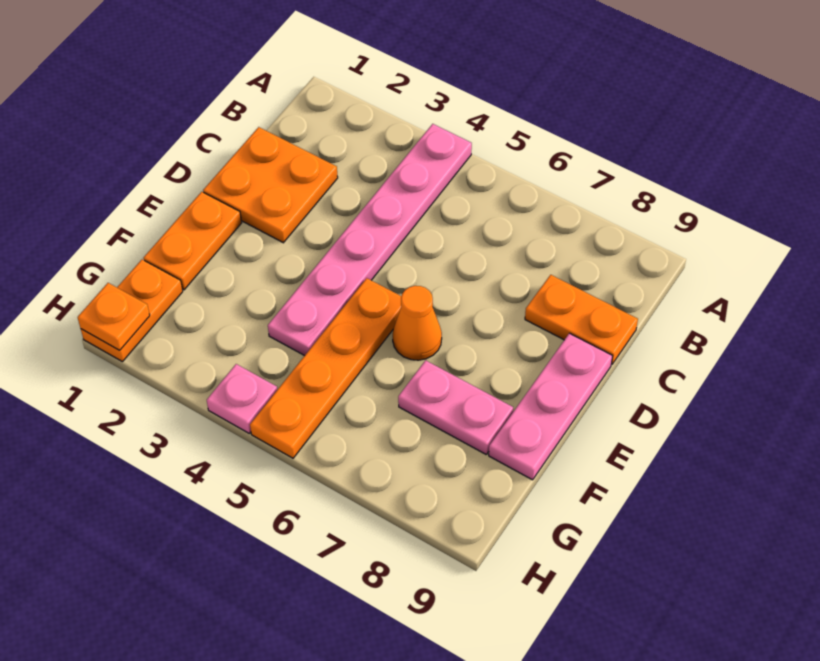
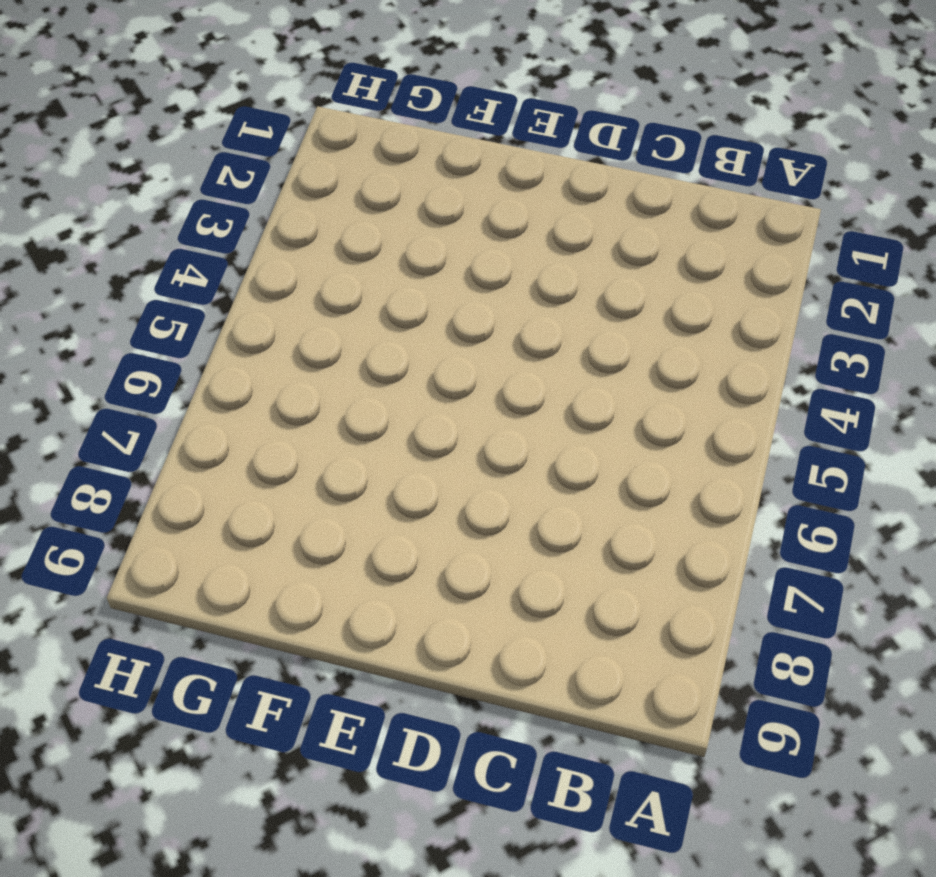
none -> pink plate A4:F4 level 1
none -> orange plate C1:D2 level 1

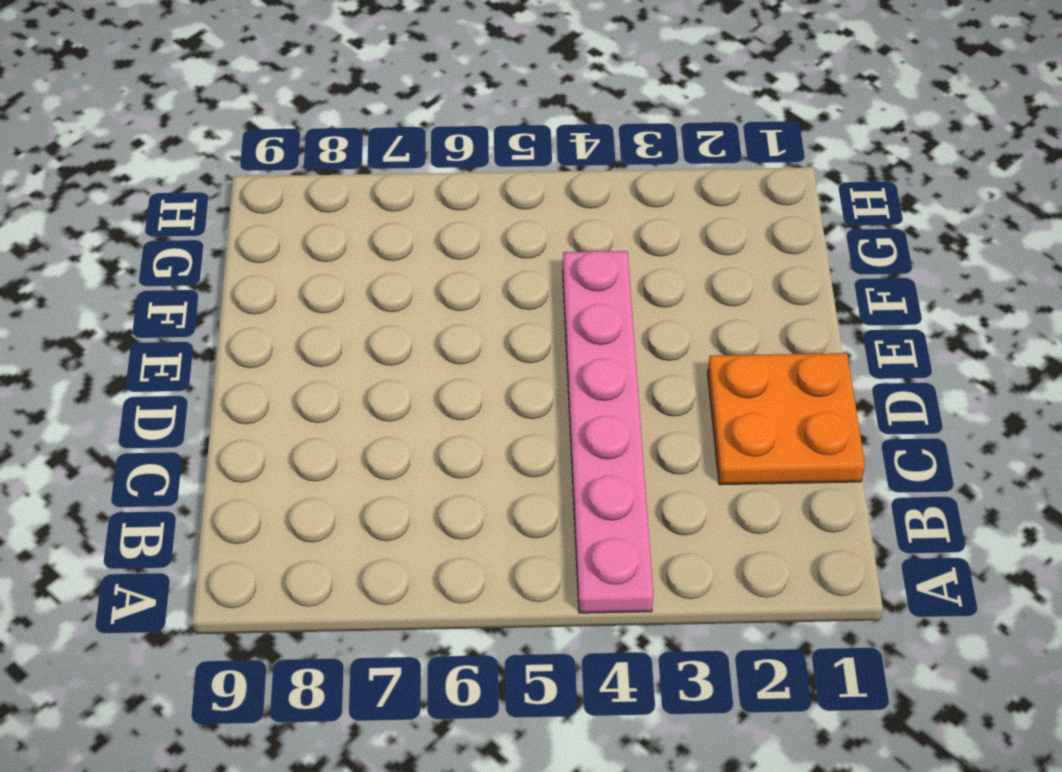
none -> orange plate C8:C9 level 1
none -> pink plate D9:F9 level 1

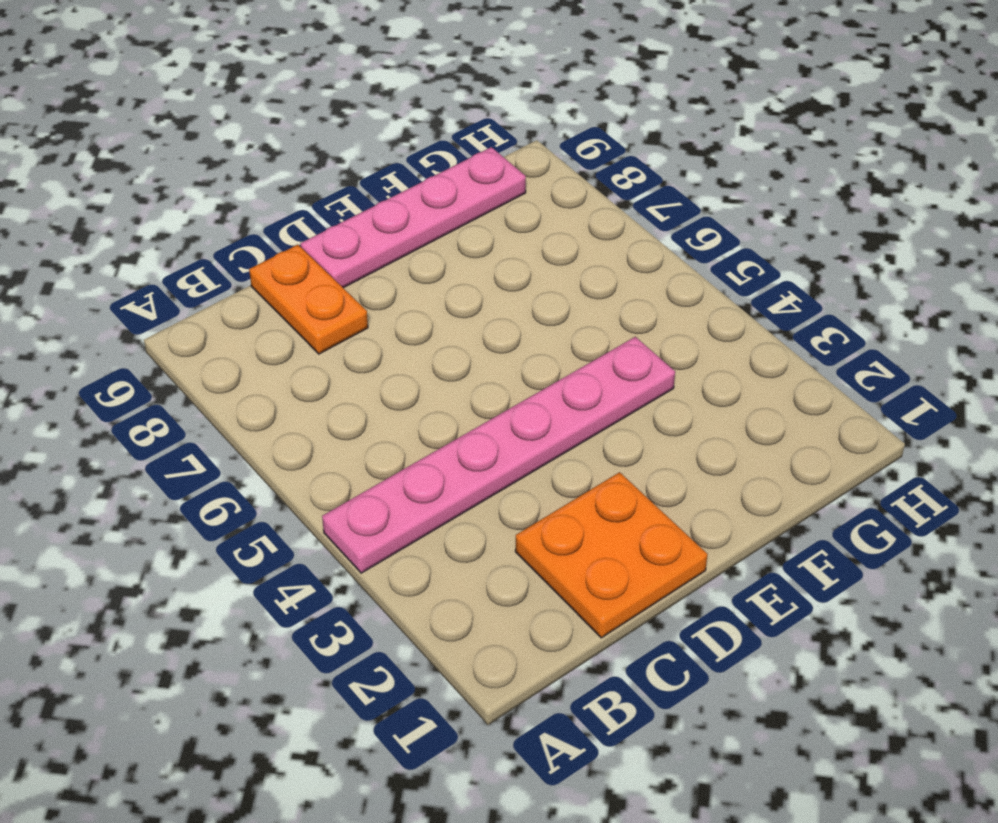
pink plate D9:G9 level 1 -> pink plate D9:F9 level 1
none -> orange plate E1:F1 level 1
none -> orange plate E5:H5 level 1

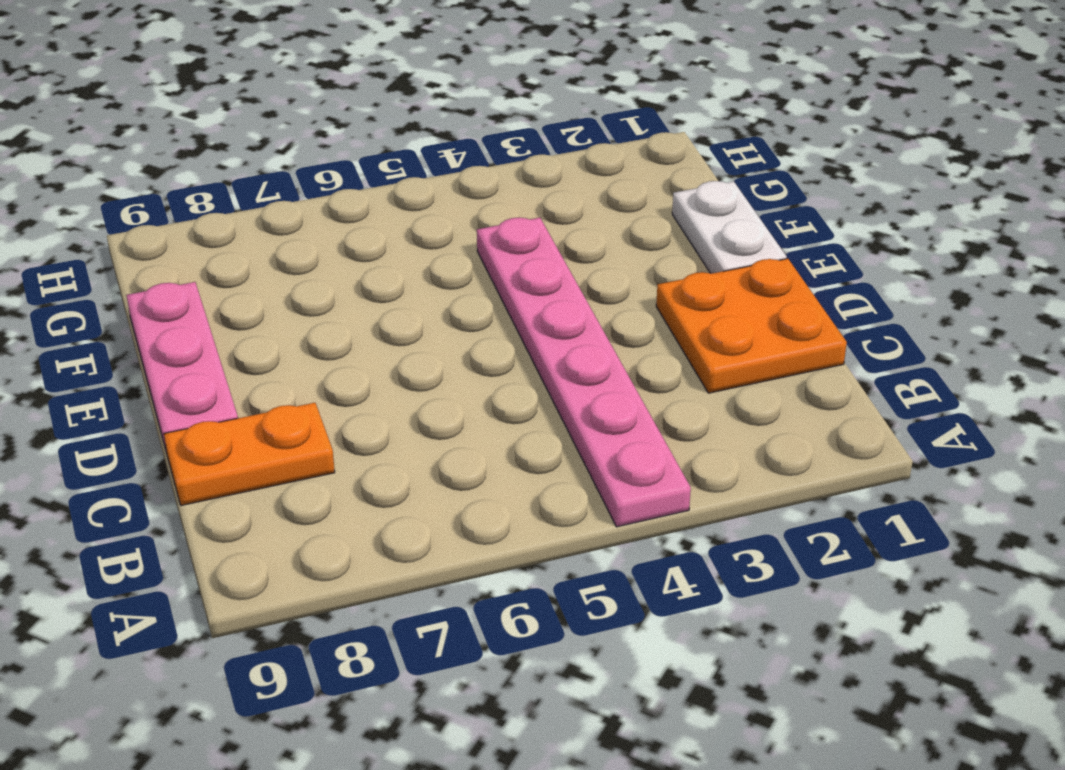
white plate E1:F1 level 1 -> orange plate E1:F1 level 1
none -> orange plate E5:H5 level 1
none -> orange cone E6 level 1

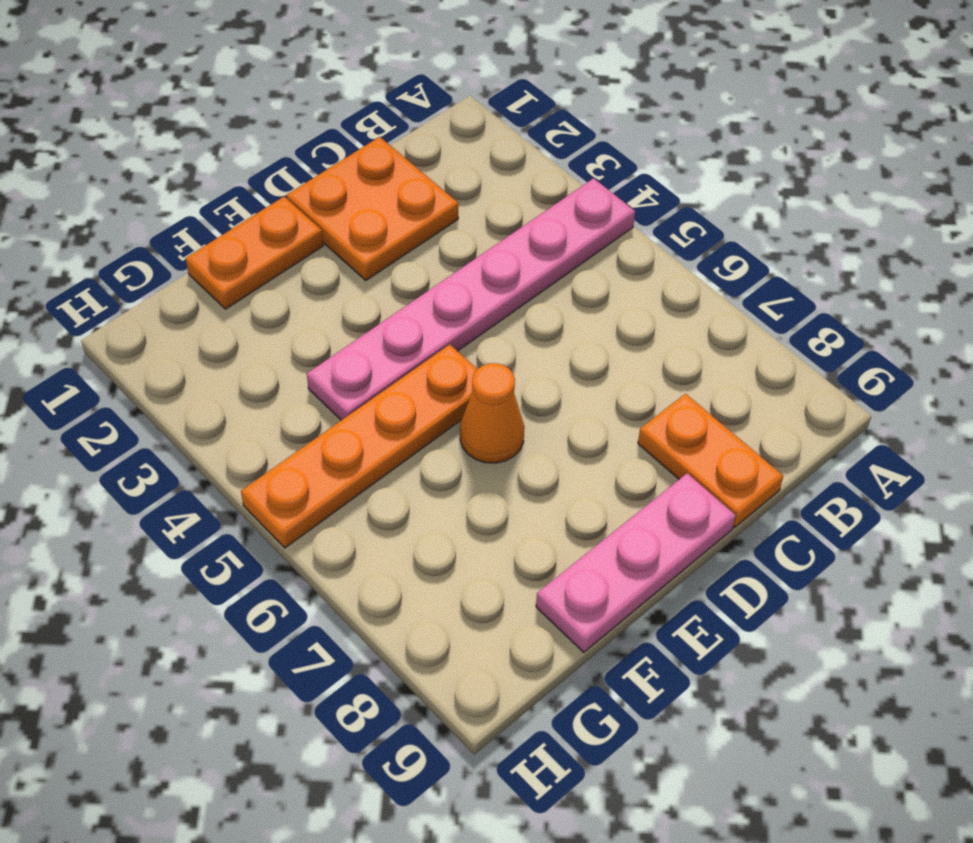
none -> pink plate F7:F8 level 1
none -> orange plate G1:H1 level 1

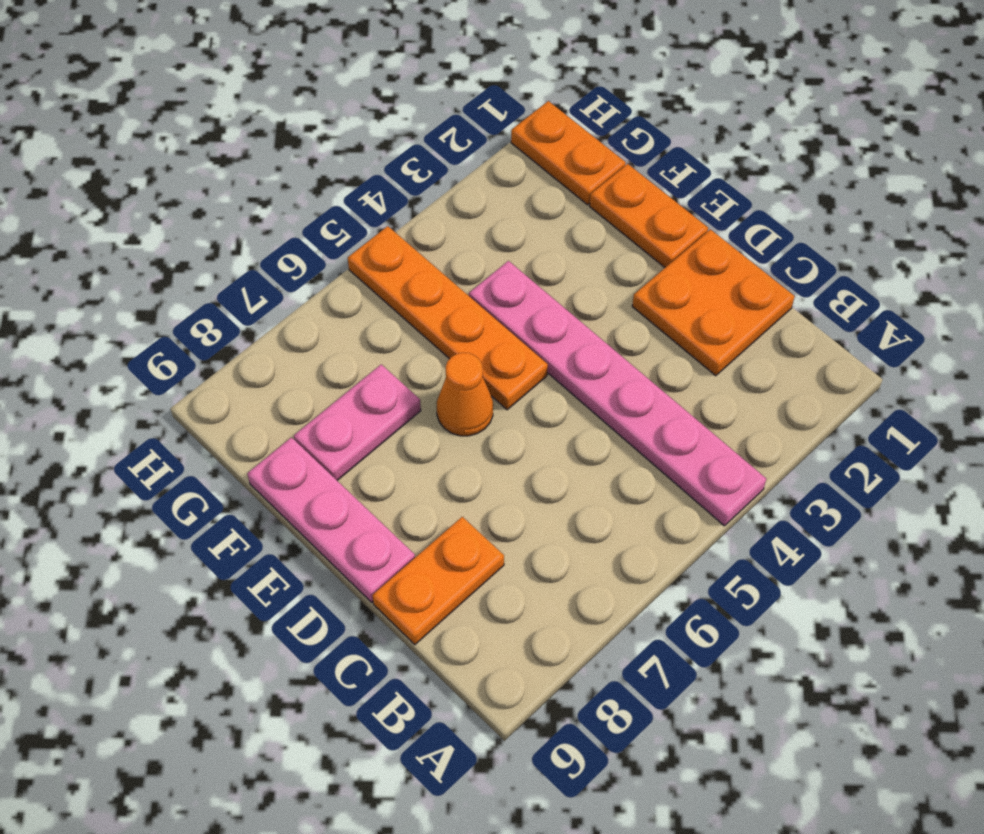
none -> pink plate H4 level 1
none -> orange plate H1 level 2

